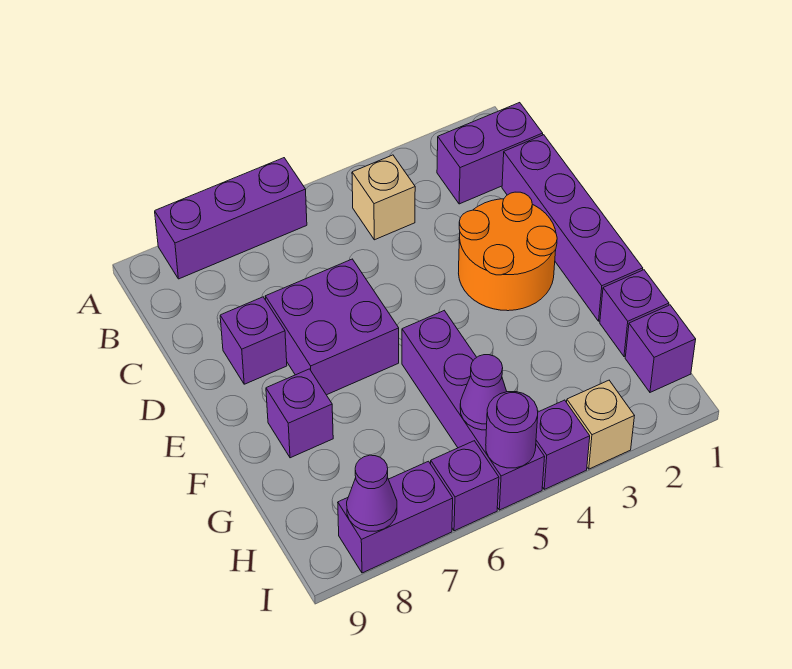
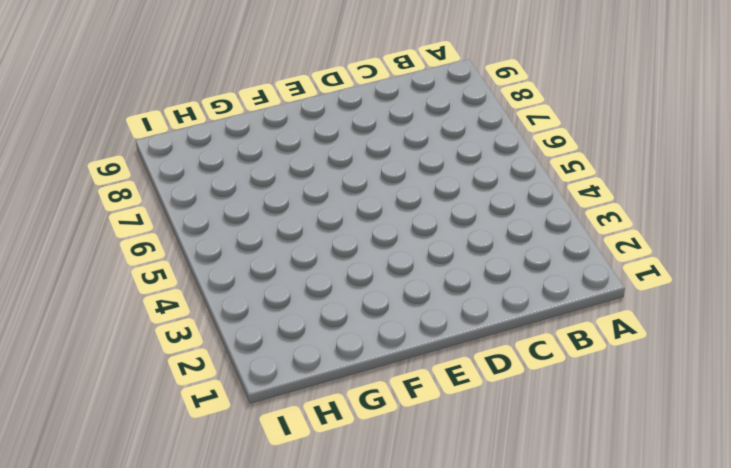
none -> purple brick A6:A8 level 1
none -> purple brick B1:B2 level 1
none -> tan brick B4 level 1

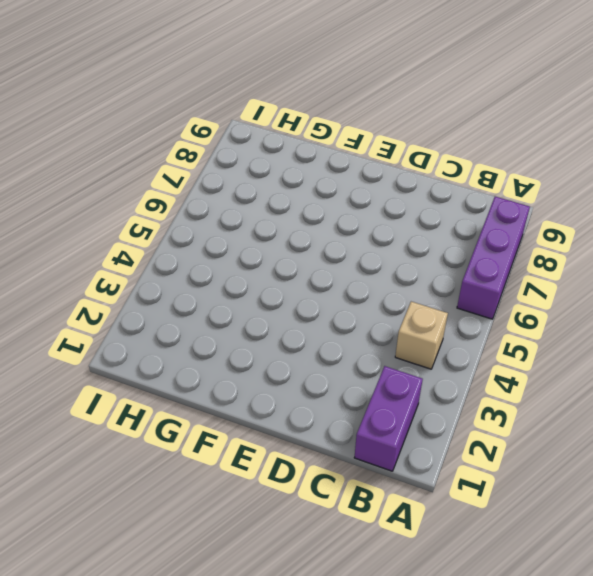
none -> purple brick C1:F1 level 1
none -> orange round brick D2:E3 level 1
none -> purple brick D6:E7 level 1

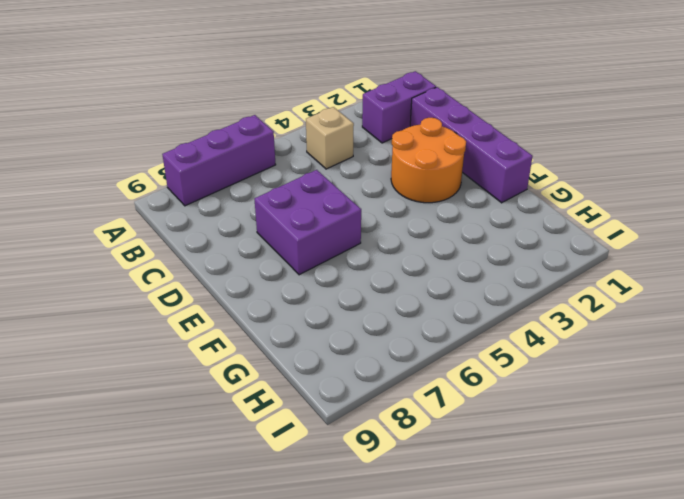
none -> purple brick D8 level 1
none -> purple brick F5:I5 level 1
none -> purple brick F8 level 1

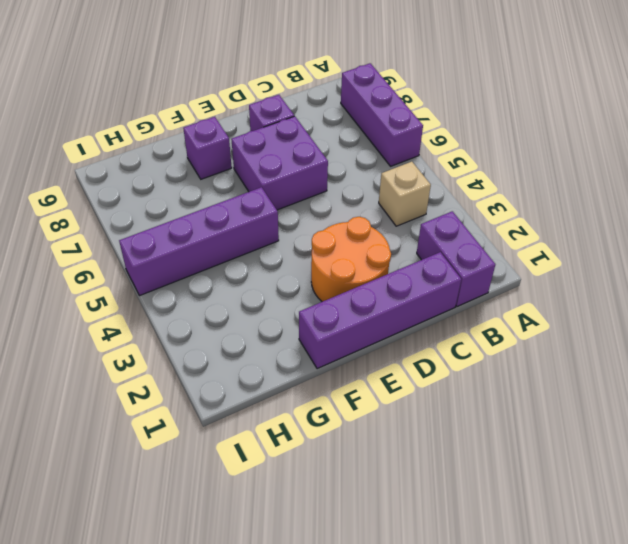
none -> purple brick G1 level 1
none -> purple brick H1 level 1
none -> tan brick I3 level 1

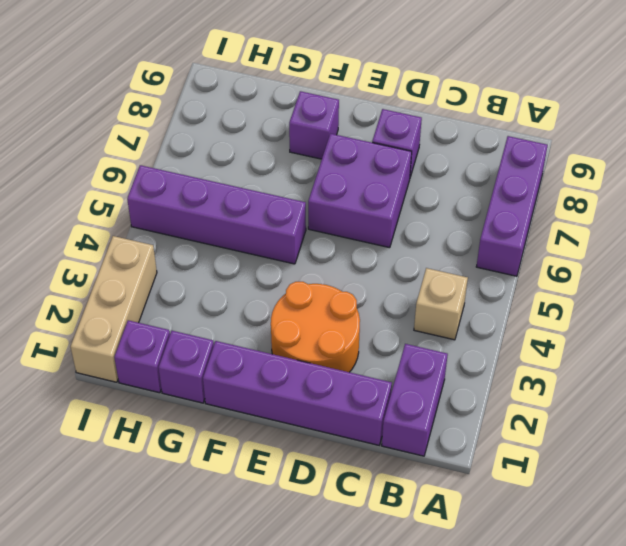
tan brick I1:I3 level 1 -> tan brick I3 level 1
none -> purple brick I4 level 1
none -> purple brick I6 level 1
none -> purple brick I7:I8 level 1

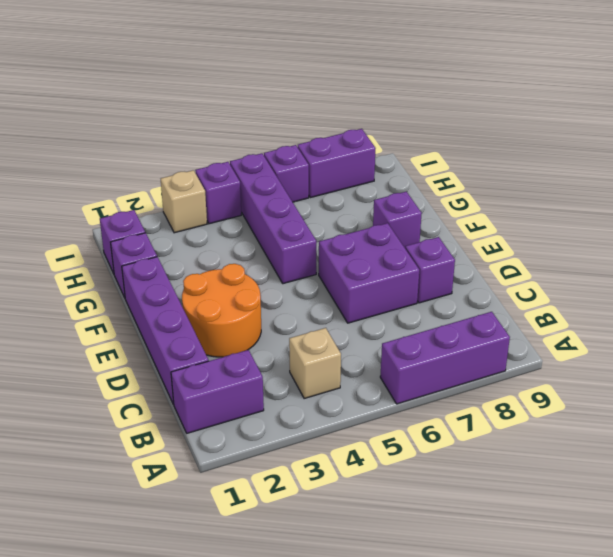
none -> purple cone H5 level 2
none -> purple round brick I5 level 2
none -> purple cone I8 level 2

